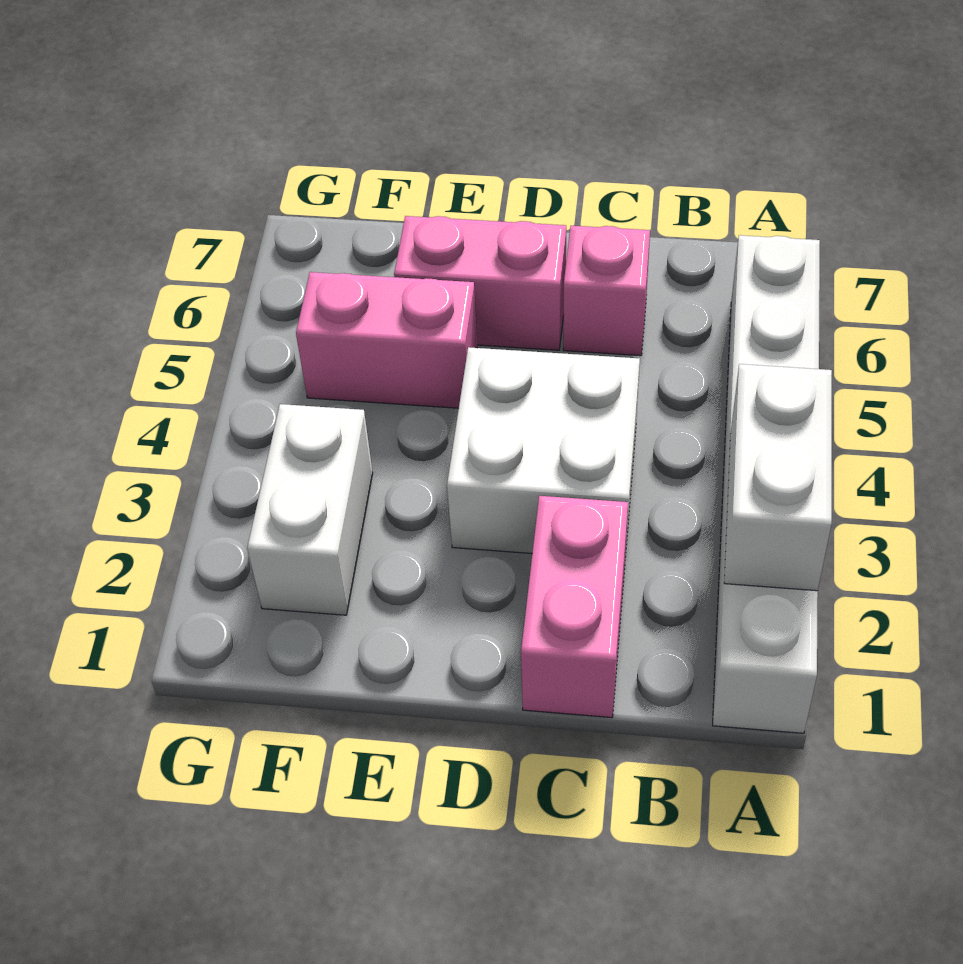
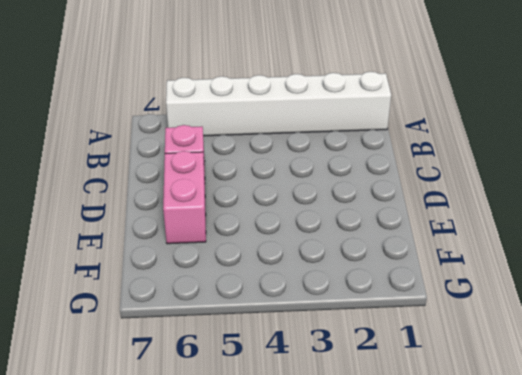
none -> pink brick C1:C2 level 1
none -> white brick C3:D4 level 1

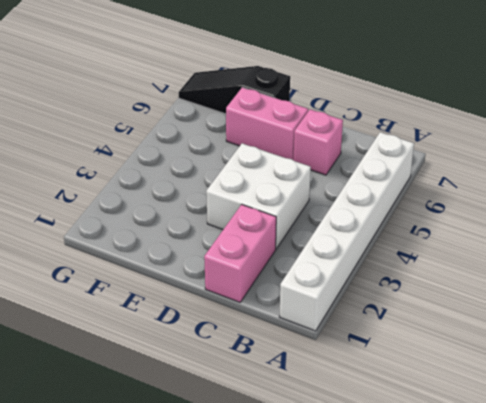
black slope E7:G7 level 1 top E -> none
none -> pink brick E5:F5 level 1
none -> white brick F2:F3 level 1

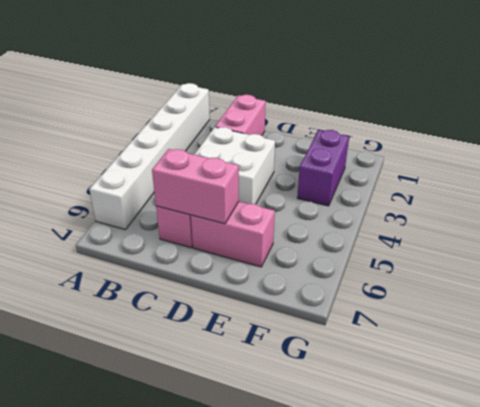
pink brick C6:D6 level 2 -> pink brick E5:F5 level 1
purple brick F2:F3 level 1 -> white brick F2:F3 level 1
none -> white brick A2:A3 level 2

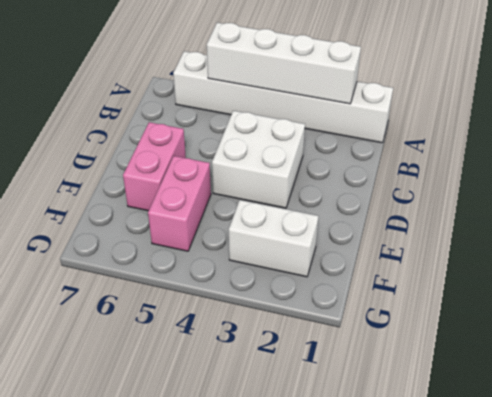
white brick A2:A5 level 2 -> white brick A2:A3 level 2
none -> pink brick C1:C2 level 1
none -> pink brick C6 level 1

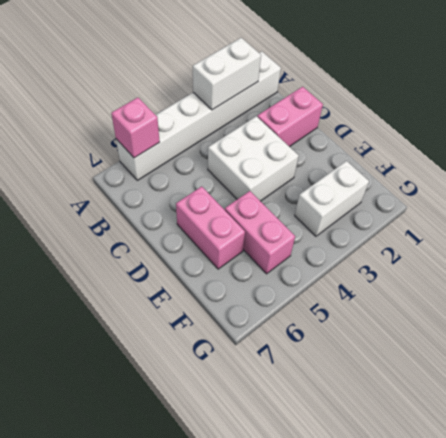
pink brick A6 level 2 -> pink brick C6 level 1

